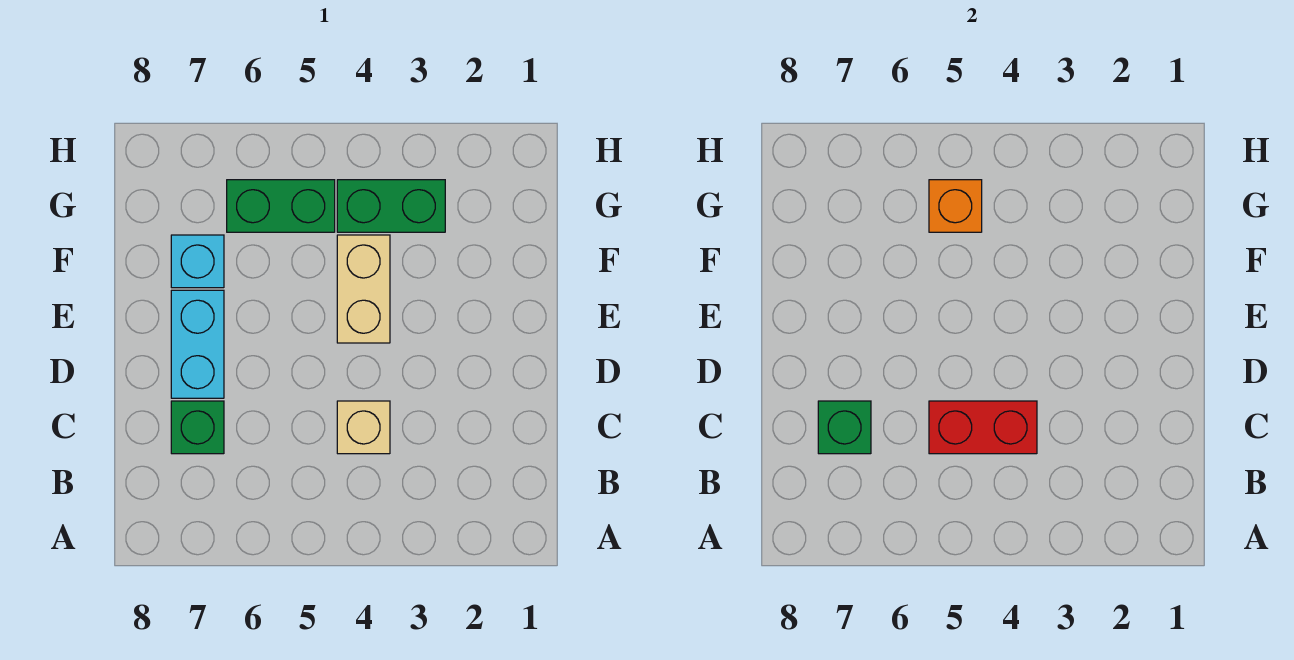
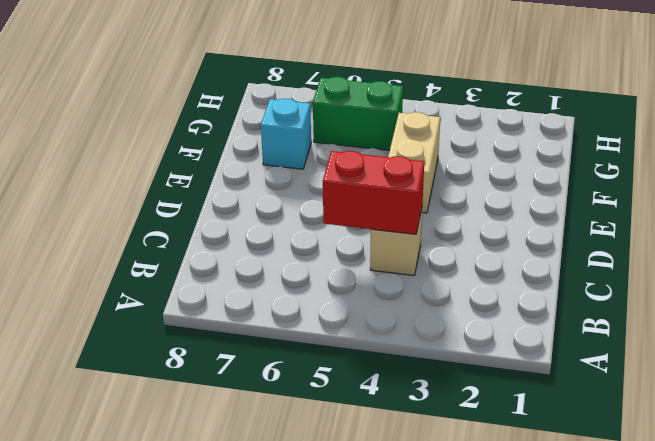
none -> green brick C7 level 1
none -> cyan brick D7:E7 level 1

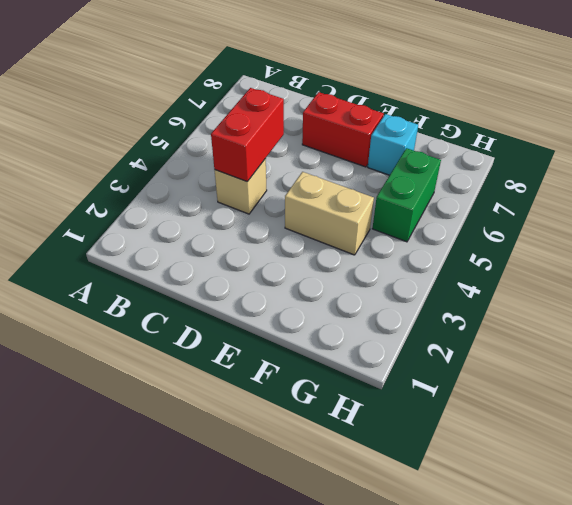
red brick D7:E7 level 1 -> cyan brick D7:E7 level 1
none -> green brick C7 level 1
none -> green brick G3:G4 level 1

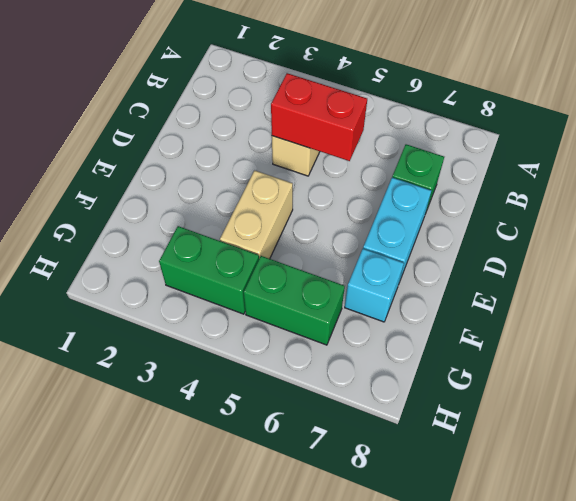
none -> green brick C7 level 2
none -> orange brick G5 level 2

